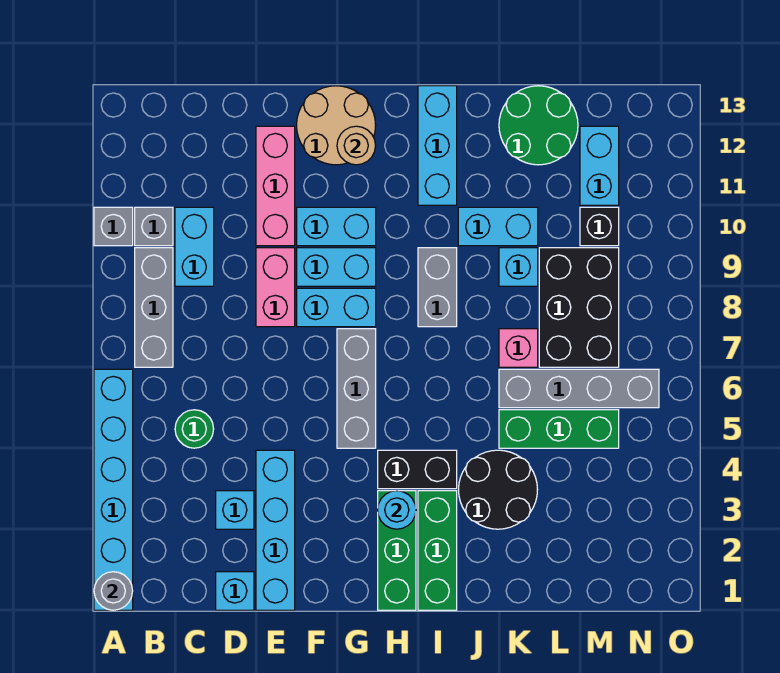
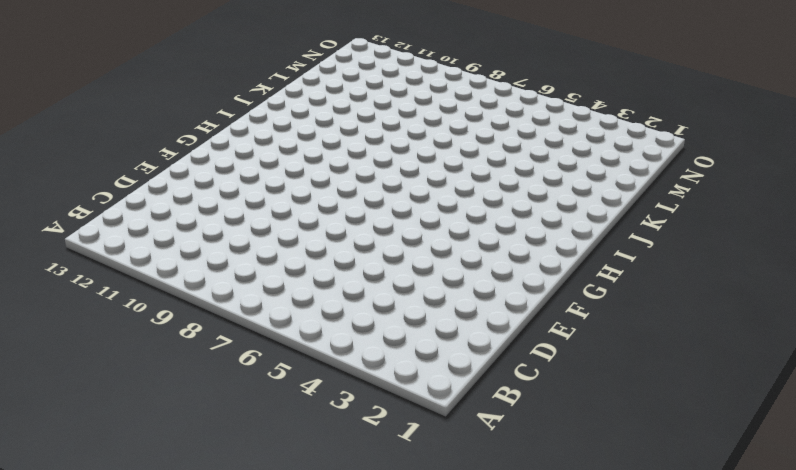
none -> cyan brick A1:A6 level 1
none -> grey brick A10 level 1
none -> grey brick B7:B9 level 1
none -> grey brick B10 level 1

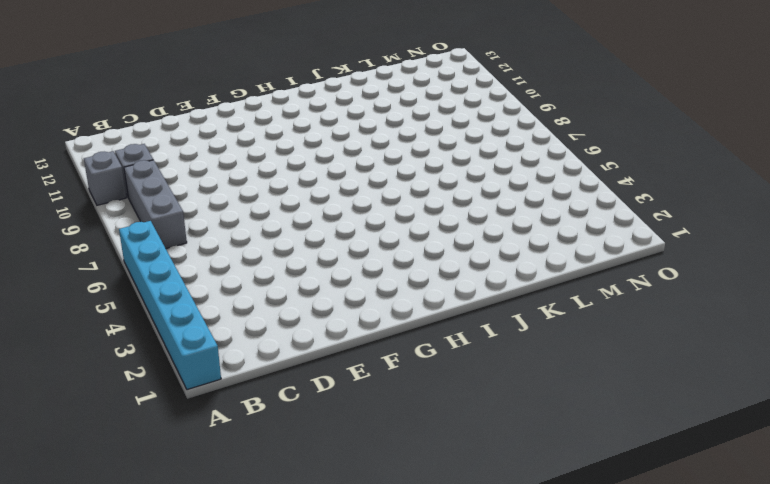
none -> green round brick C5 level 1
none -> cyan brick C9:C10 level 1
none -> cyan brick D1 level 1
none -> cyan brick D3 level 1

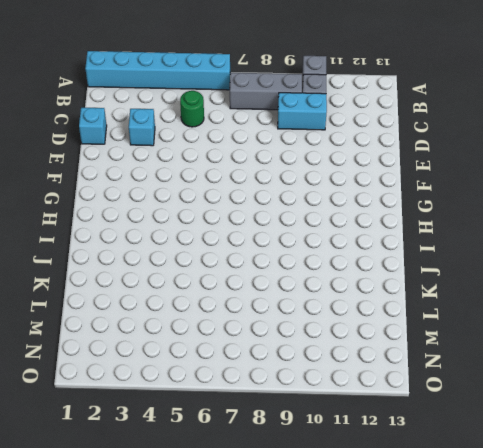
none -> cyan brick E1:E4 level 1
none -> pink brick E8:E9 level 1
none -> pink brick E10:E12 level 1
none -> cyan brick F8:G8 level 1

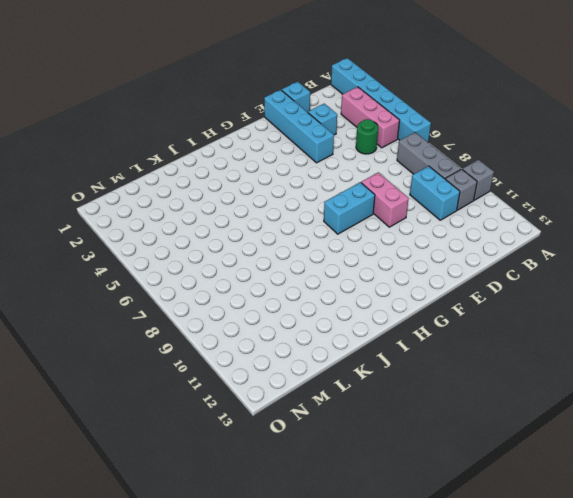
pink brick B3:B5 level 1 -> pink brick E10:E12 level 1
none -> cyan brick F9:G9 level 1
none -> cyan brick F10:G10 level 1
none -> tan round brick F12:G13 level 1
none -> grey brick G5:G7 level 1

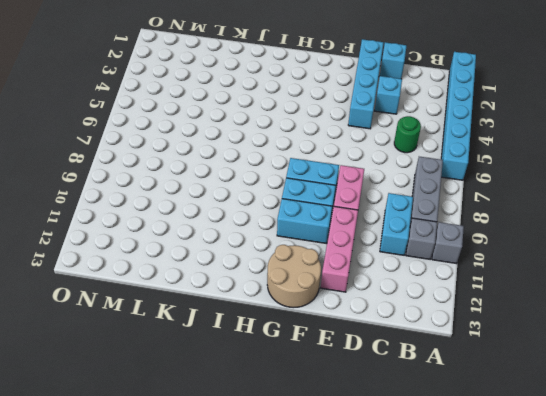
none -> grey brick G5:G7 level 1
none -> green brick H1:H3 level 1
none -> black brick H4:I4 level 1
none -> green brick I1:I3 level 1

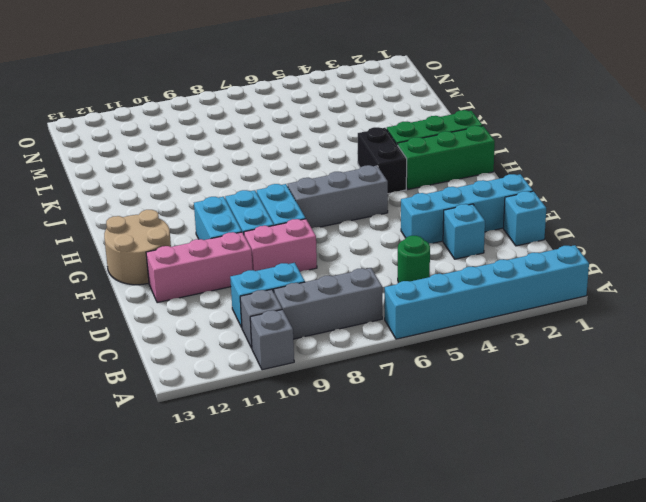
none -> grey brick I8:I9 level 1
none -> cyan brick I11:I13 level 1
none -> black round brick J3:K4 level 1
none -> cyan brick J10:K10 level 1

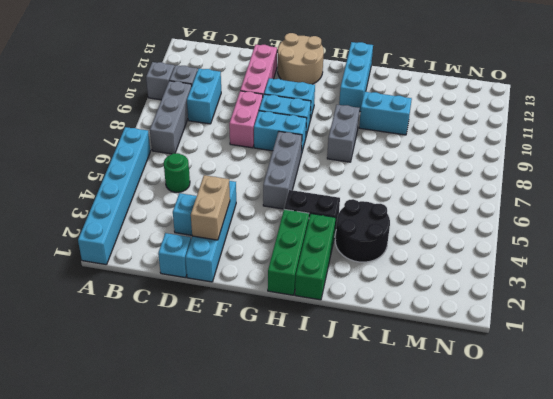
tan brick E2:E3 level 2 -> none
none -> green brick K5:M5 level 1
none -> grey brick K6:N6 level 1
none -> pink brick K7 level 1
none -> cyan brick K9 level 1

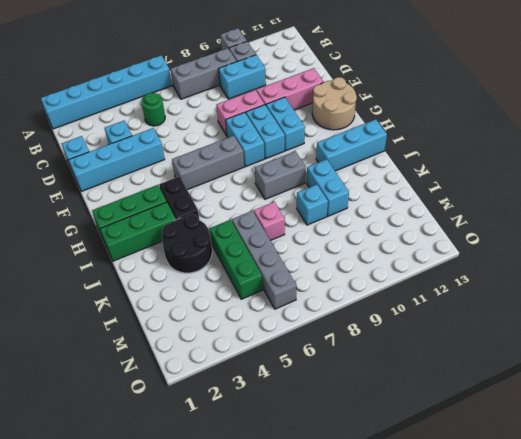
none -> green round brick K12:L13 level 1
none -> black brick L7:M9 level 1
none -> black brick M10 level 1
none -> cyan brick M11:M12 level 1

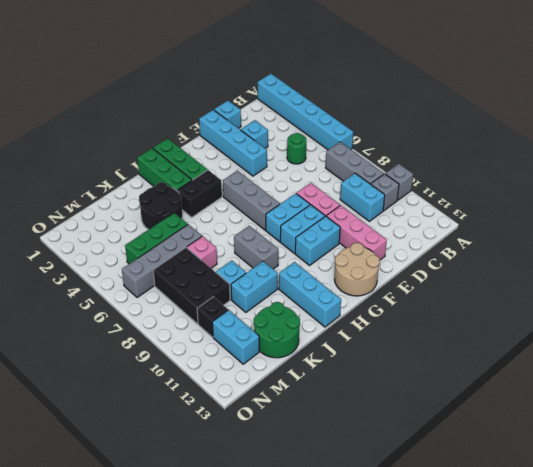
none -> grey round brick A1 level 2
none -> tan round brick G12 level 2
none -> cyan round brick H3 level 2

